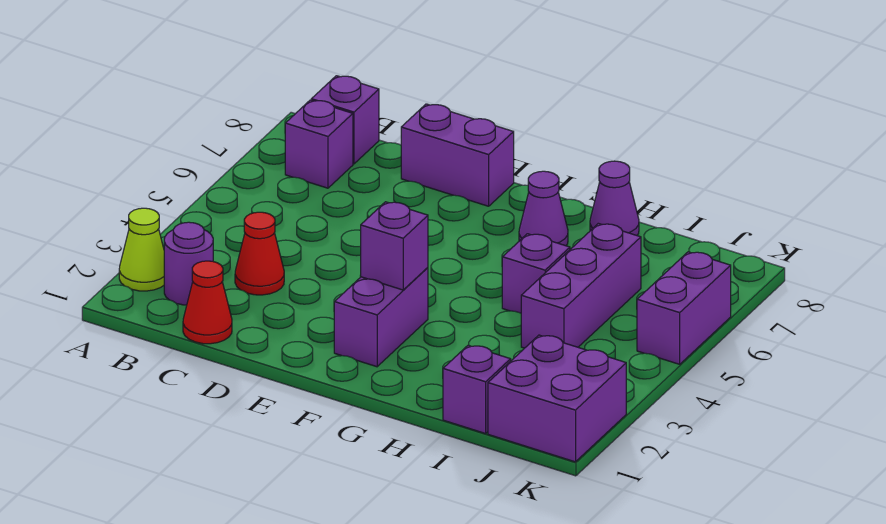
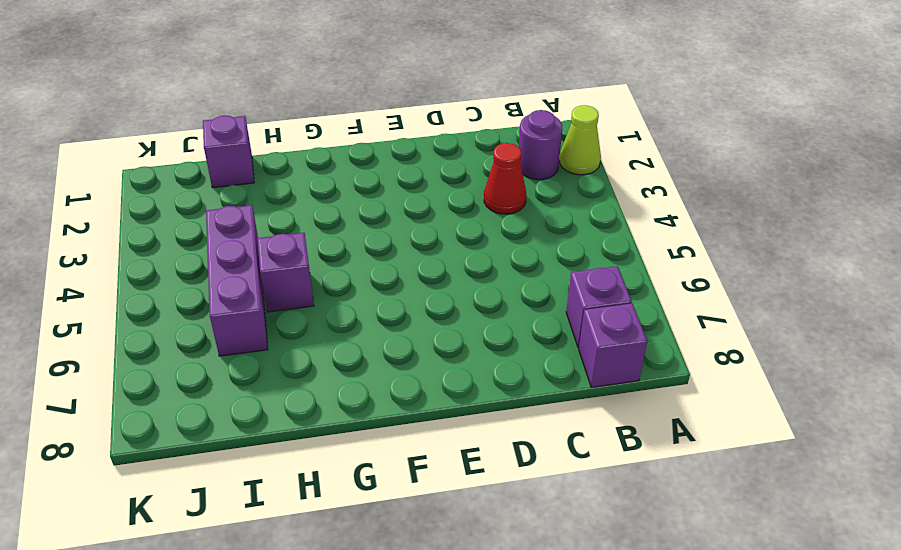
none -> red cone C1 level 1
none -> purple brick D8:E8 level 1
none -> purple brick F2:F3 level 1

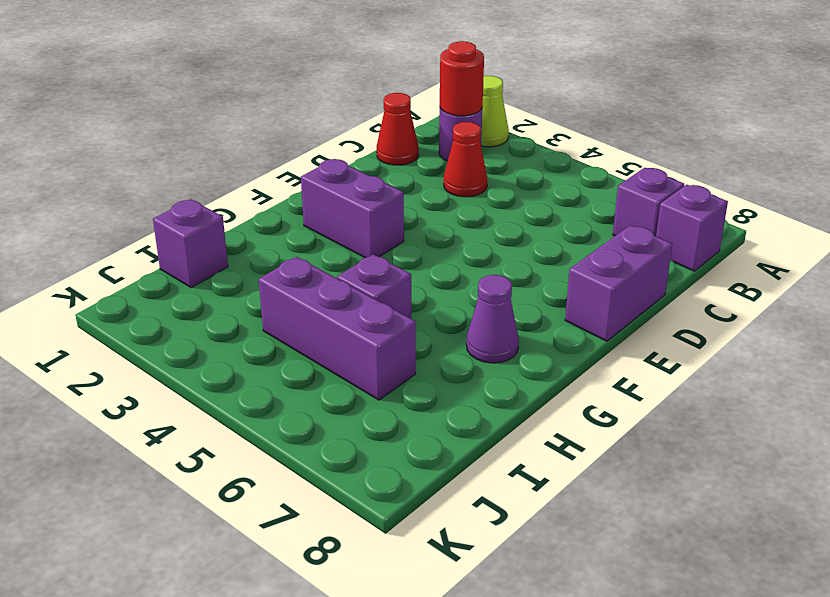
red round brick B2 level 2 -> none
none -> purple cone H8 level 1
none -> purple brick J1:K2 level 1
none -> purple brick K5:K6 level 1

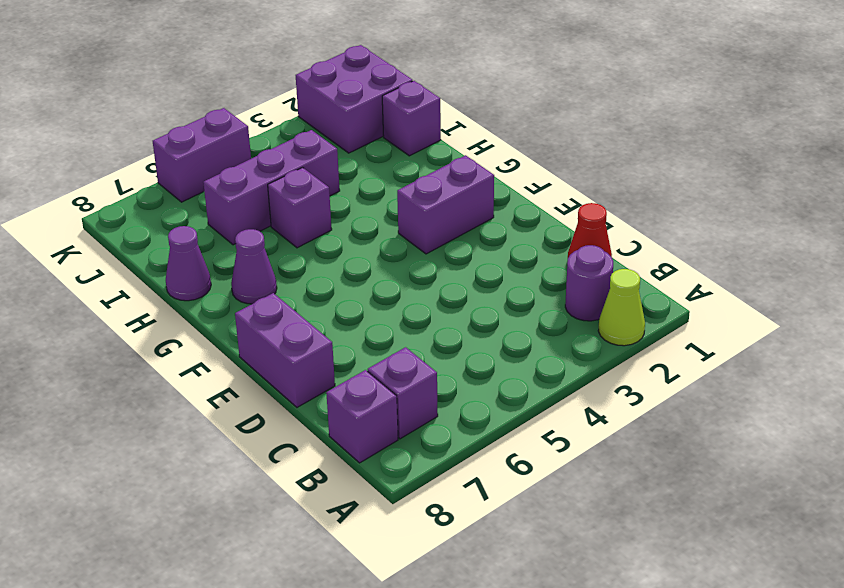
none -> red cone C3 level 1
none -> purple brick F3 level 2

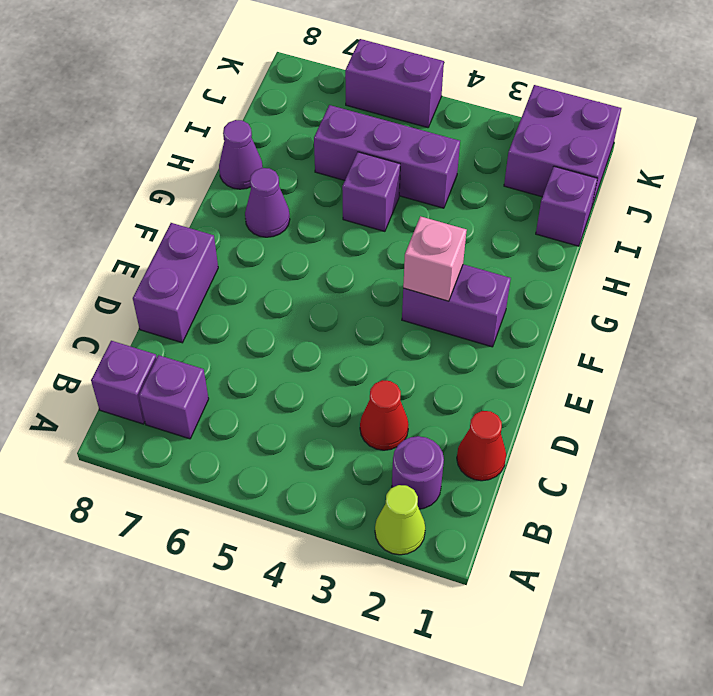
pink brick F3 level 2 -> purple brick F3 level 2

